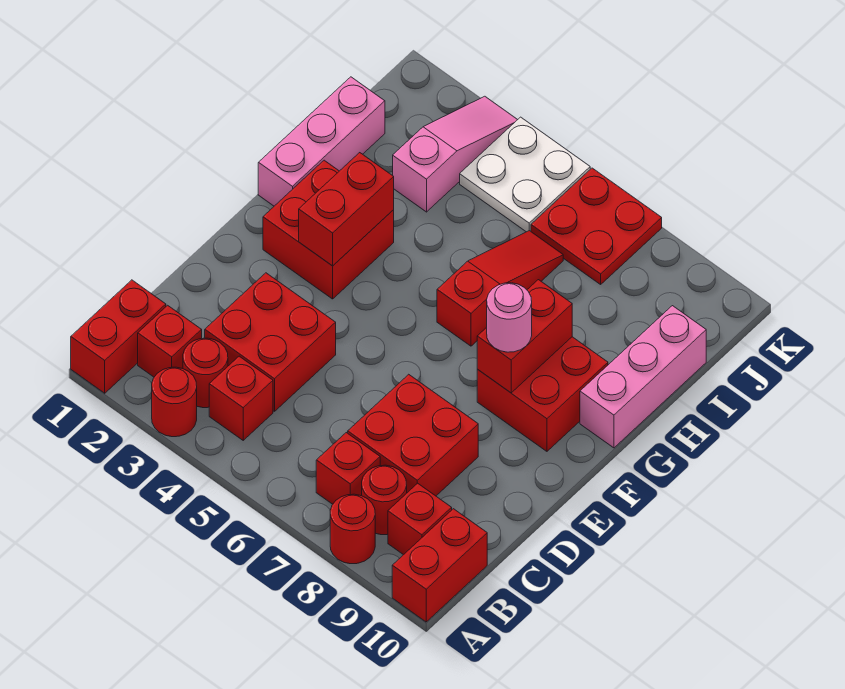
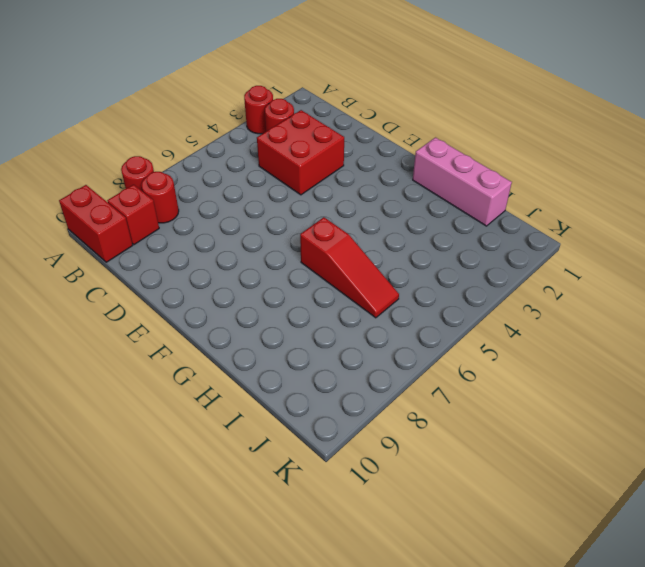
none -> red brick A1:B1 level 1
none -> red brick B2 level 1
none -> red brick B4 level 1

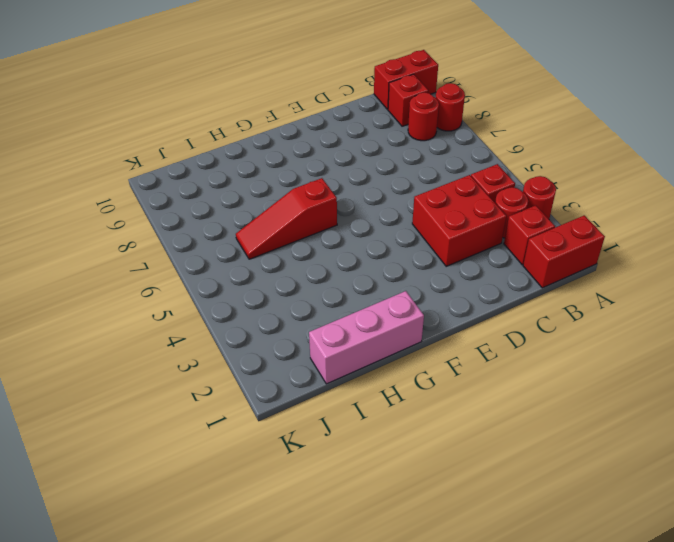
none -> red brick B7 level 1
none -> red brick C7:D8 level 1
none -> red brick F2:G3 level 1

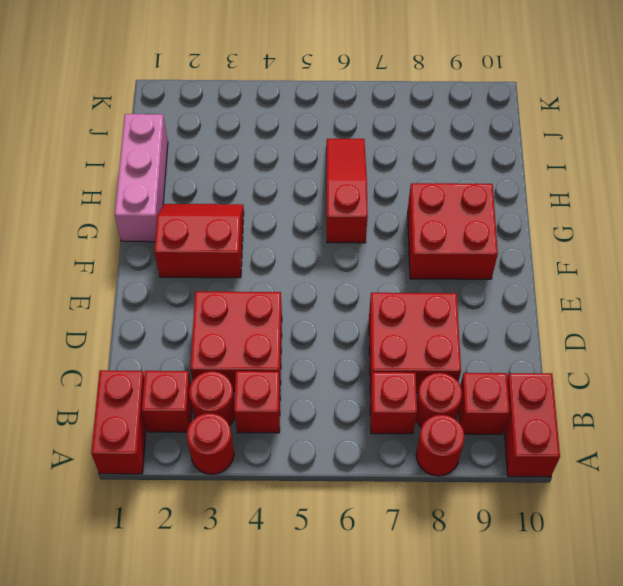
red slope F2:G3 level 1 top F -> red brick F2:G3 level 1
none -> pink brick G10:I10 level 1
none -> pink slope I3:K3 level 1 top I
none -> white plate J4:K5 level 1

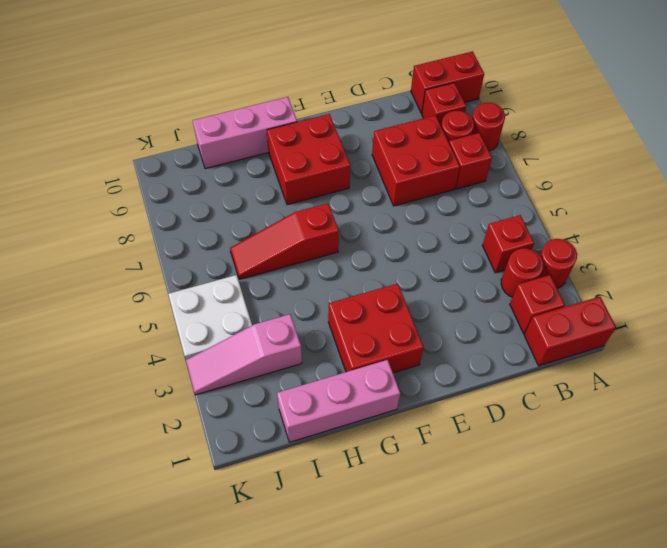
none -> red brick C3:D4 level 1
none -> red plate J6:K7 level 1
none -> red brick F3:G3 level 2

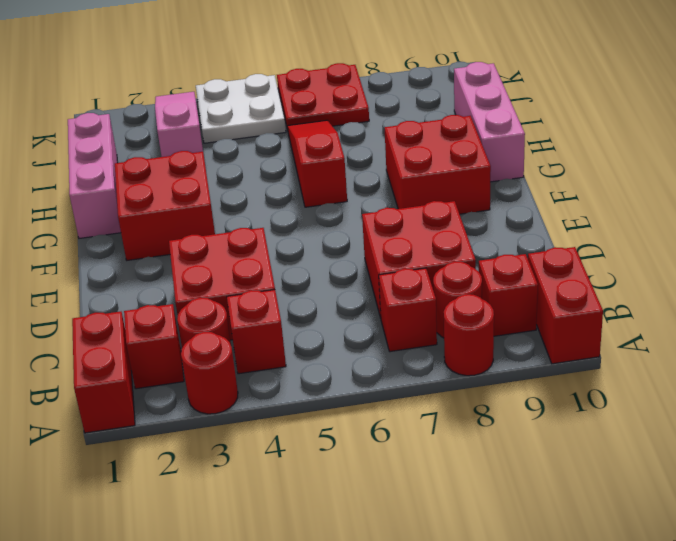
none -> red brick F3:G3 level 2
none -> red brick F8:G8 level 2
none -> pink round brick F8 level 3

